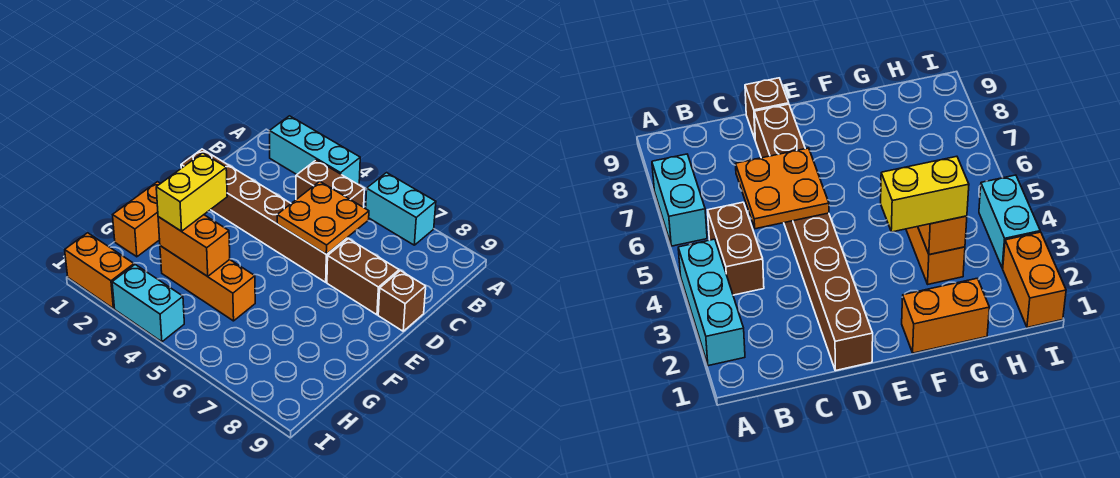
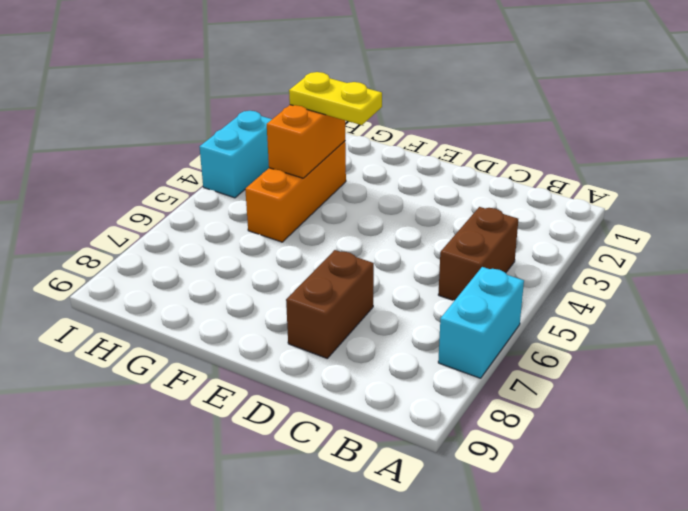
yellow plate F3:G3 level 3 -> yellow brick F3:G3 level 3
none -> cyan brick A2:A4 level 1
none -> brown brick D1:D6 level 1
none -> brown brick D9 level 1

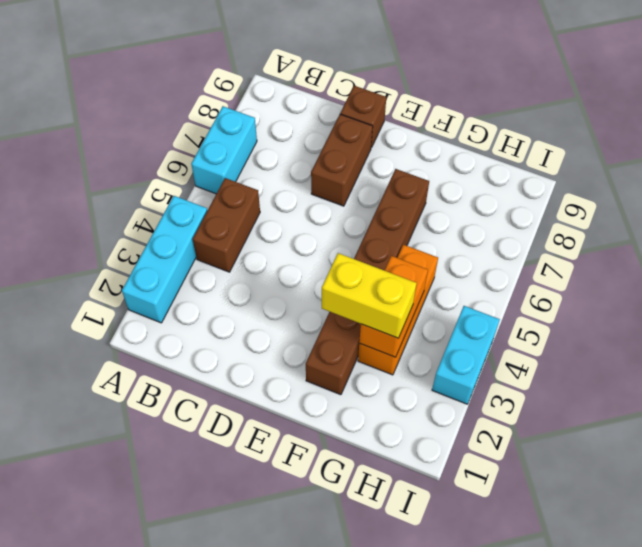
brown brick F2:F7 level 1 -> brown brick D1:D6 level 1
none -> orange brick F1:G1 level 1
none -> orange brick I1:I2 level 1
none -> orange plate C5:D6 level 2

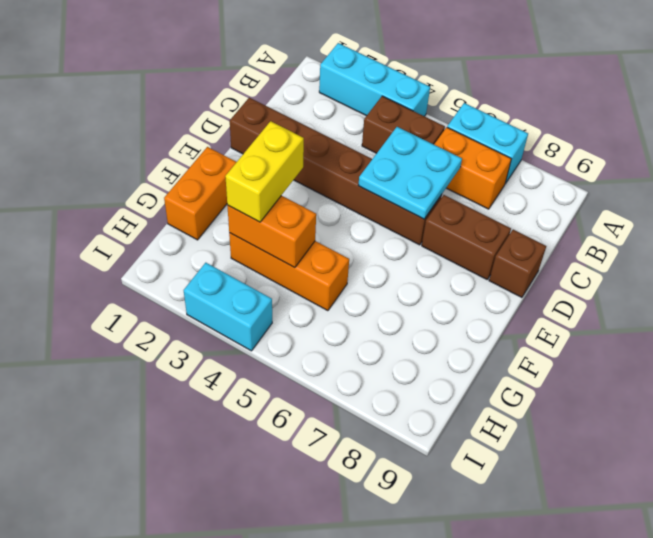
orange brick B6:B7 level 1 -> orange brick I1:I2 level 1
cyan plate C5:D6 level 2 -> orange plate C5:D6 level 2

